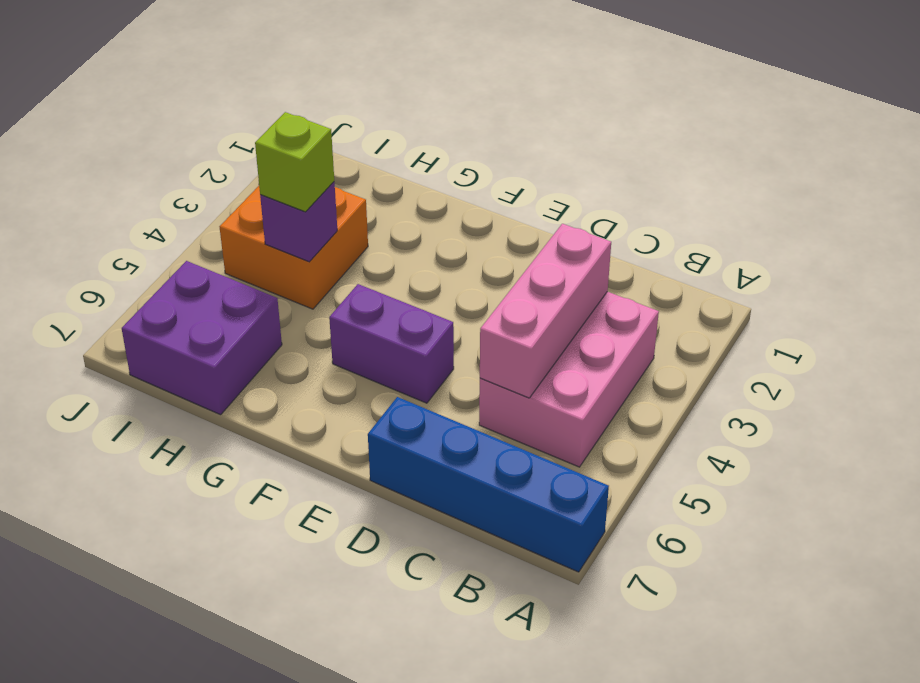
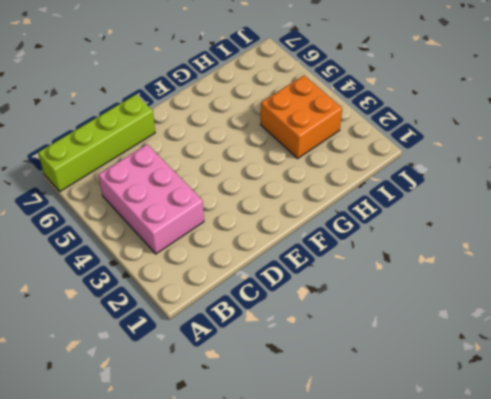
lime brick A7:D7 level 1 -> blue brick A7:D7 level 1
none -> purple brick E5:F5 level 1
none -> purple brick H6:I7 level 1

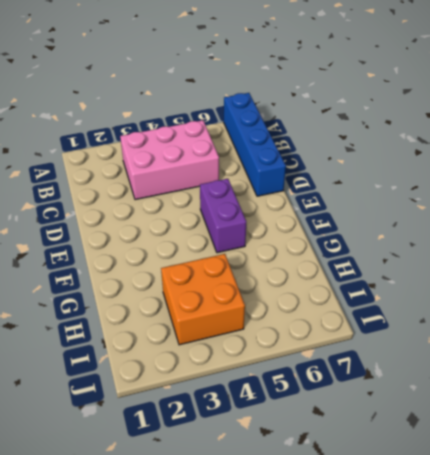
none -> purple brick H6:I7 level 1
none -> pink brick C3:C5 level 2

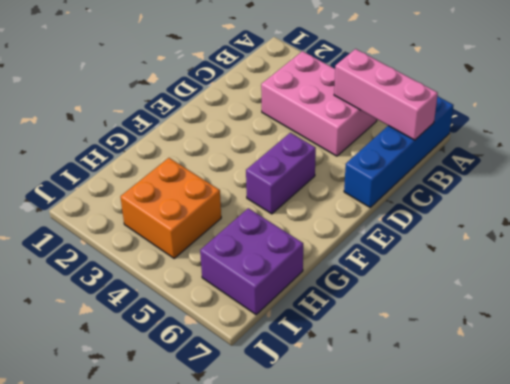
pink brick B5:B7 level 2 -> pink brick C3:C5 level 2
none -> purple brick H4 level 2
none -> lime brick H4 level 3

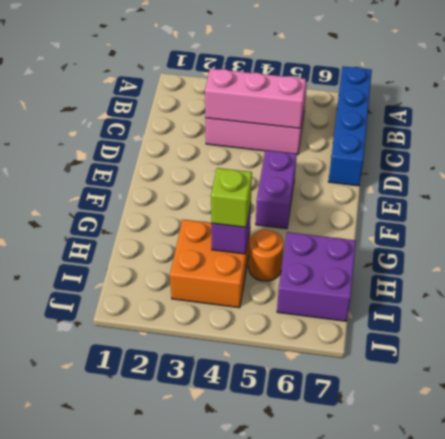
orange round brick H5 level 1 -> none

